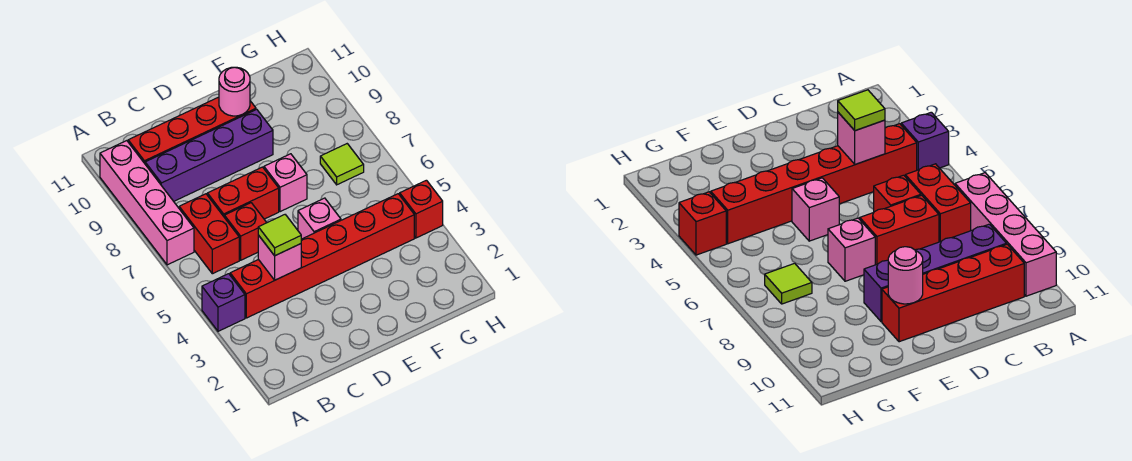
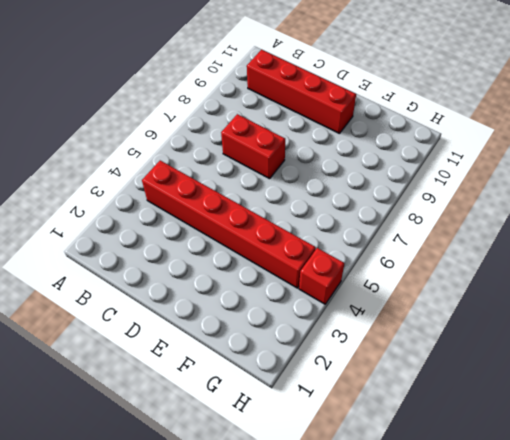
none -> purple brick A4 level 1
none -> pink brick A7:A10 level 1
none -> red brick B6:B7 level 1

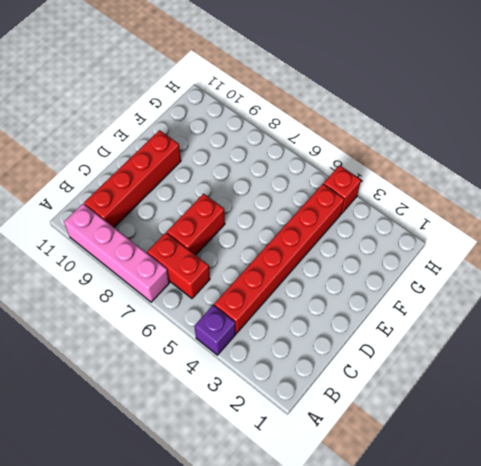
none -> purple brick B9:E9 level 1
none -> red brick C6 level 1
none -> pink brick E5 level 1

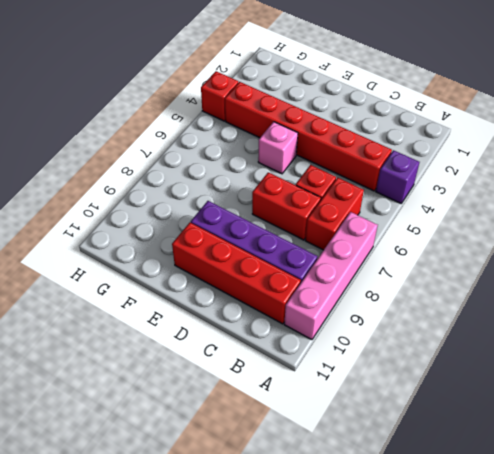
none -> pink brick E7 level 1
none -> lime tile G7 level 1
none -> pink brick C4 level 2

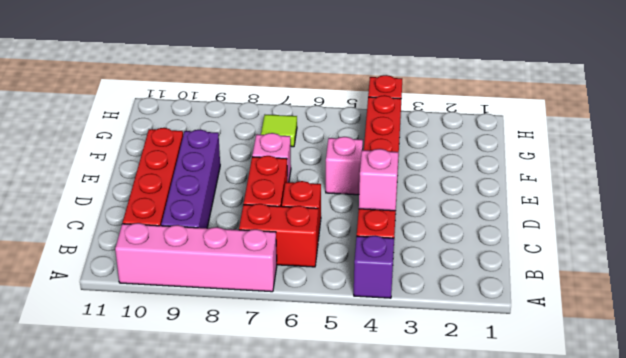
none -> pink round brick E10 level 2
none -> lime tile C4 level 3

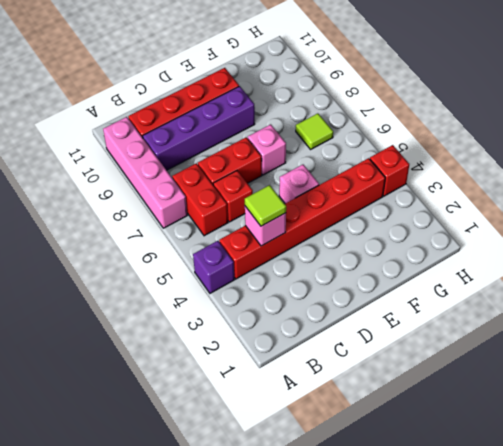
none -> pink round brick E10 level 2

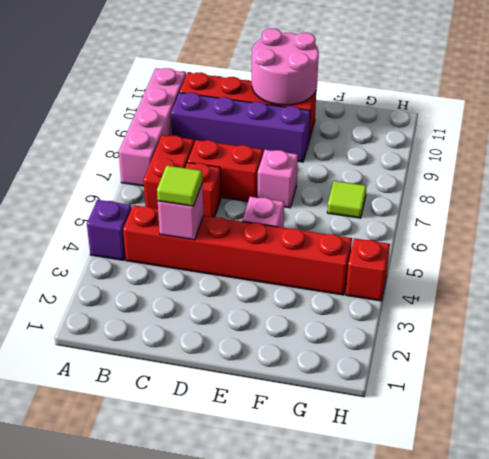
pink round brick D10:E11 level 2 -> pink round brick E10 level 2

